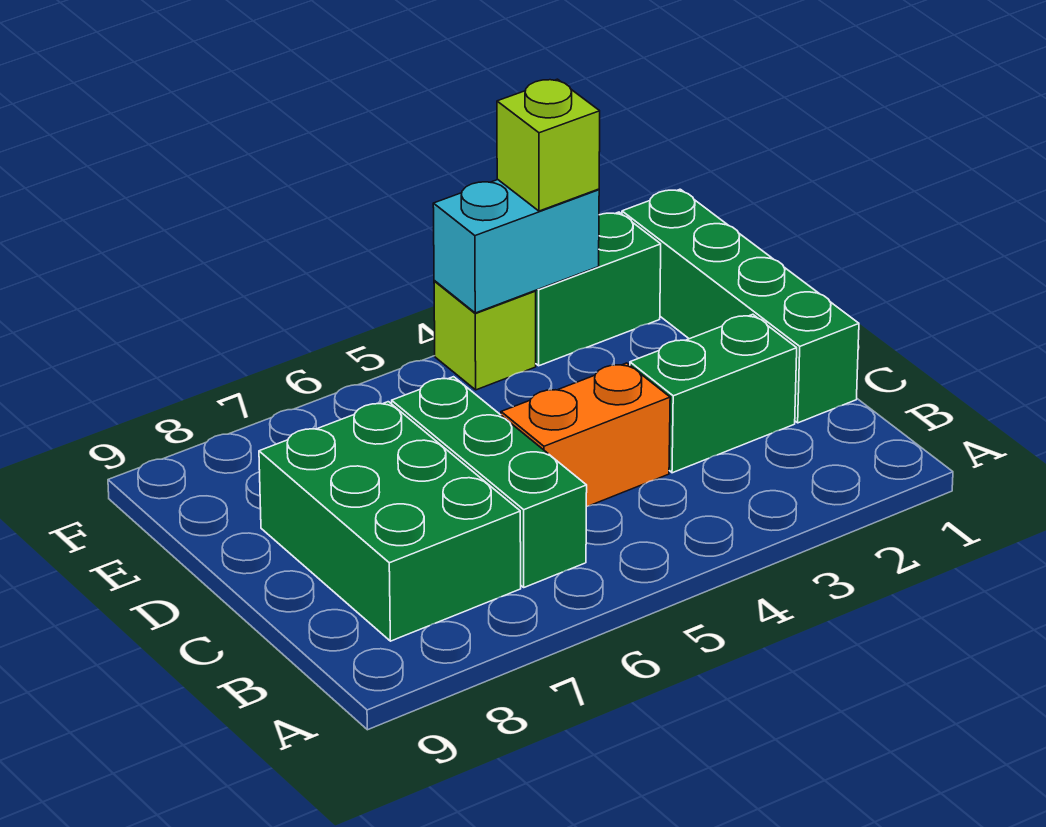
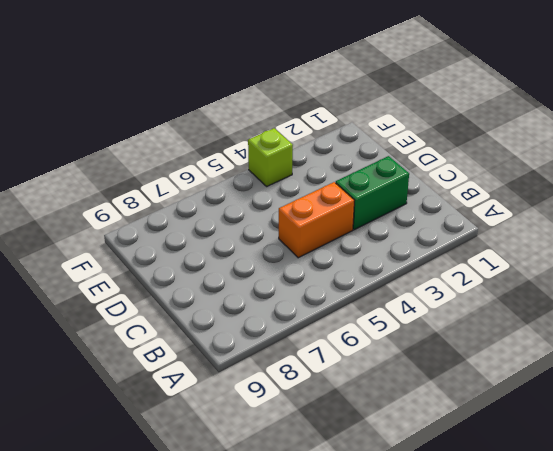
none -> green brick B6:D6 level 1
none -> green brick B7:D8 level 1

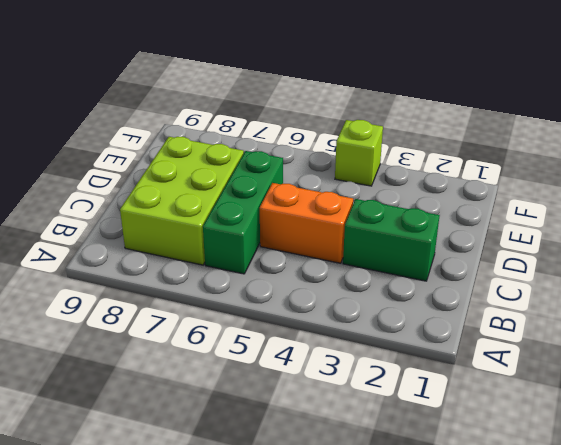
lime brick B7:D8 level 1 -> green brick B7:D8 level 1
none -> green brick C1:F1 level 1
none -> green brick F2:F3 level 1

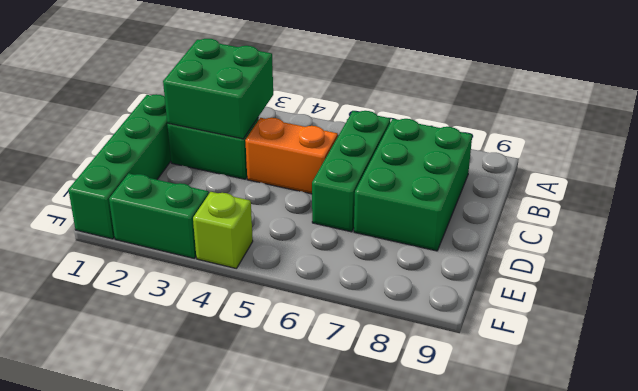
green brick B2:C3 level 2 -> none
none -> cyan brick F3:F4 level 2
none -> lime brick F3 level 3

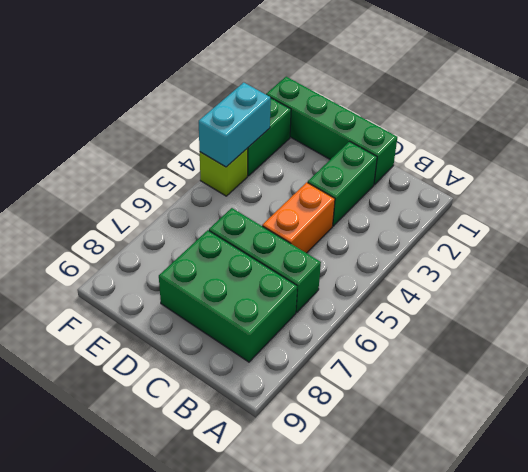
none -> lime brick F3 level 3

